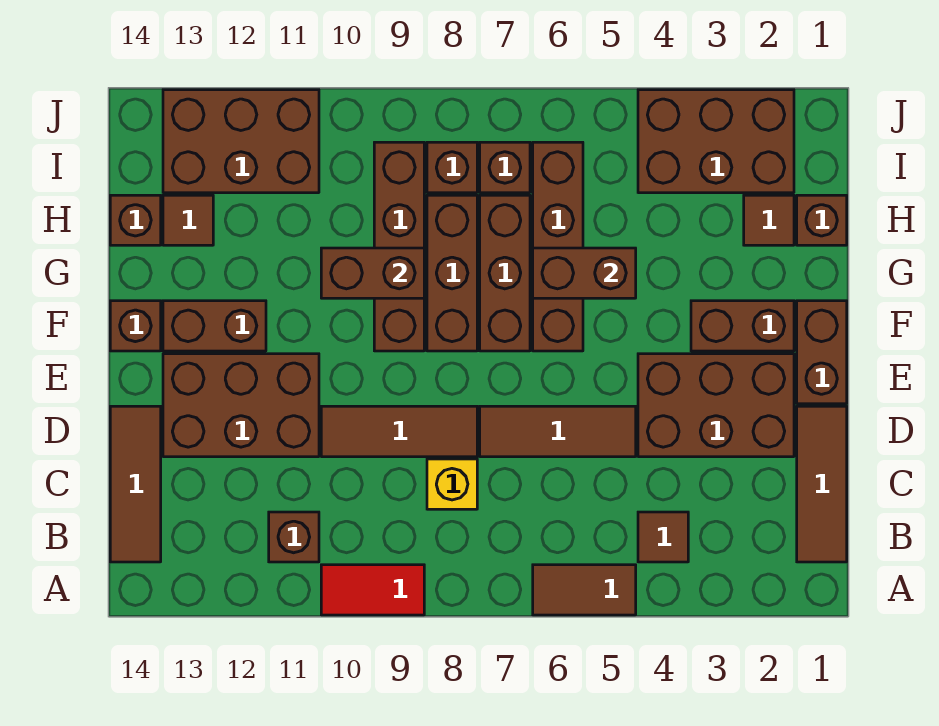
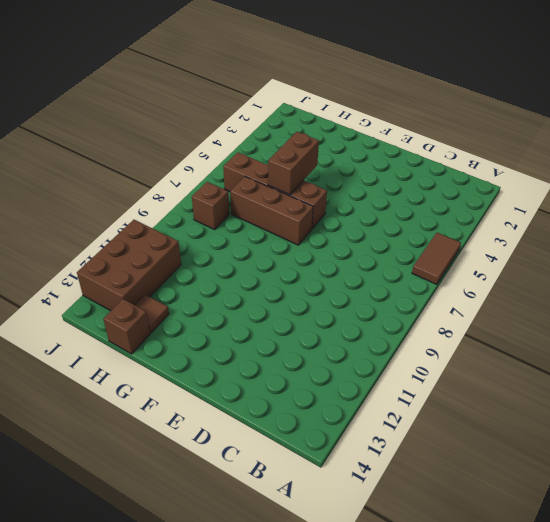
none -> red tile A9:A10 level 1
none -> brown tile B1:D1 level 1
none -> brown tile B4 level 1

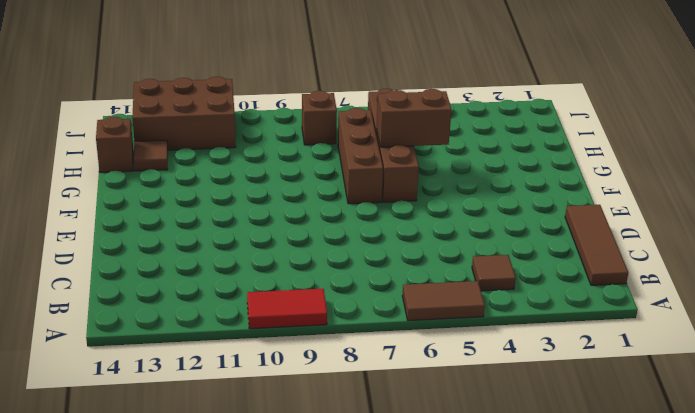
none -> brown brick B11 level 1
none -> brown tile B14:D14 level 1
none -> yellow brick C8 level 1

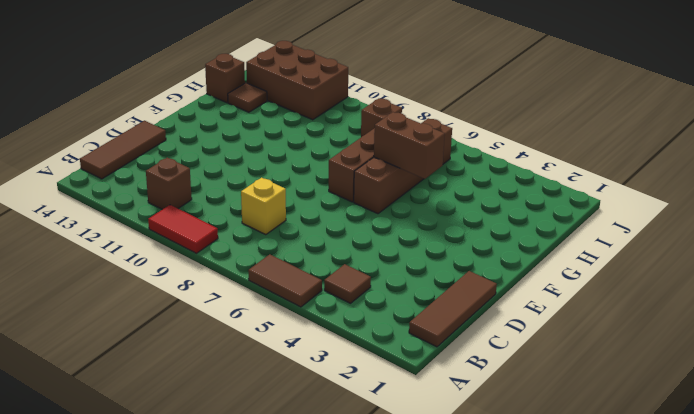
none -> brown brick D2:E4 level 1
none -> brown tile D5:D7 level 1
none -> brown tile D8:D10 level 1

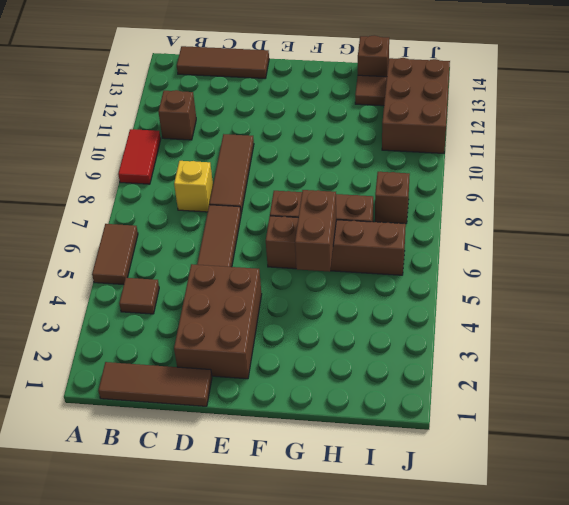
none -> brown brick D11:E13 level 1
none -> brown brick E1:F1 level 1
none -> brown brick F2:F3 level 1

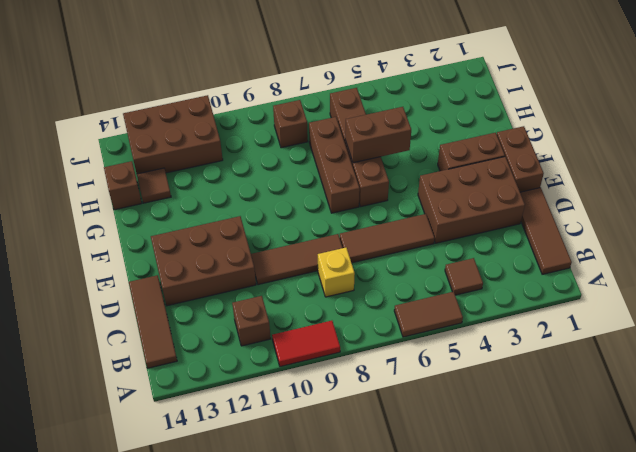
none -> brown brick F8:H8 level 1
none -> brown brick F9:I9 level 1
none -> brown brick F12:F13 level 1

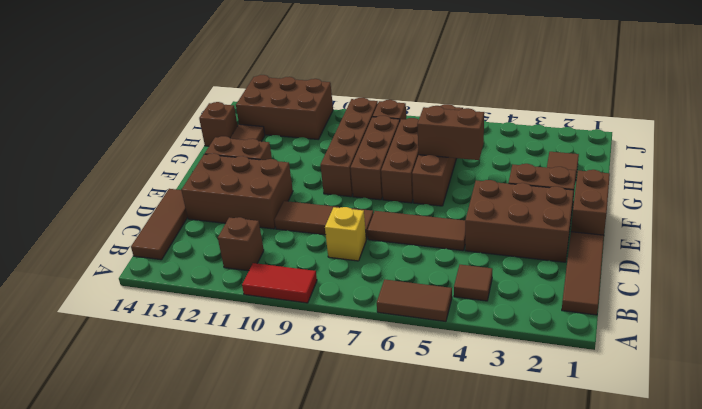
none -> brown brick F14 level 1
none -> brown brick H1 level 1
none -> brown brick I2:J4 level 1

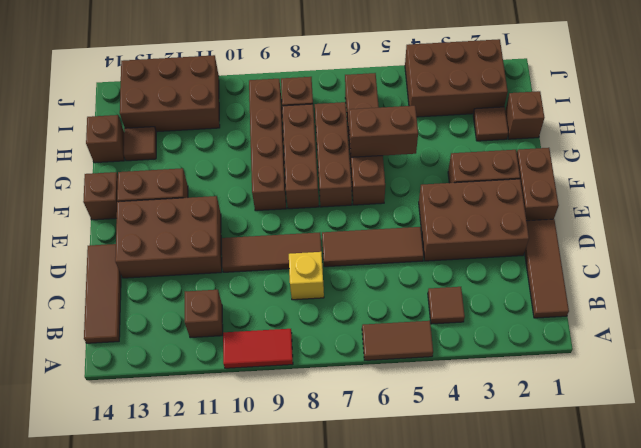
none -> brown brick I7 level 1
none -> brown brick G9:G10 level 2

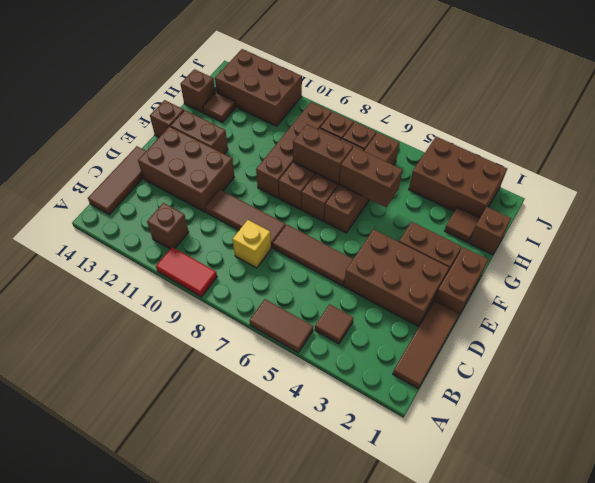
brown brick G7:G8 level 2 -> brown brick G9:G10 level 2

